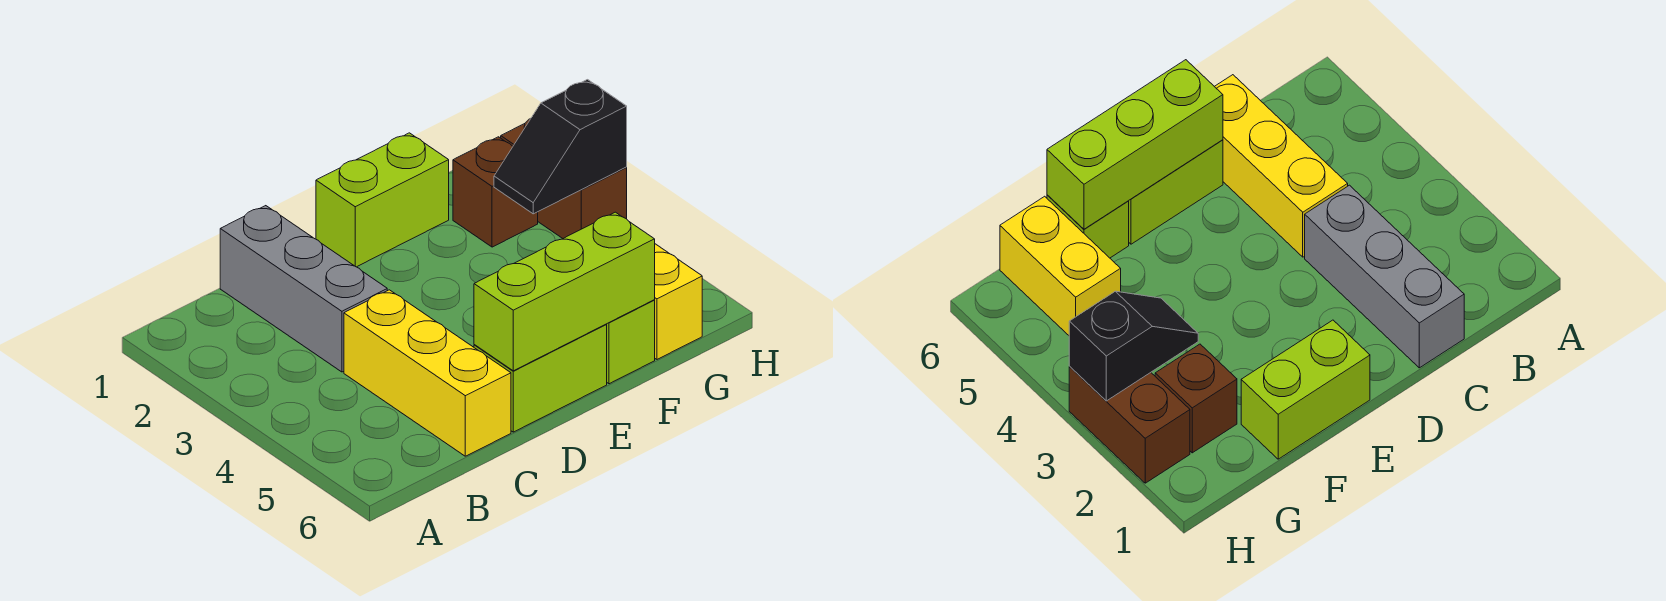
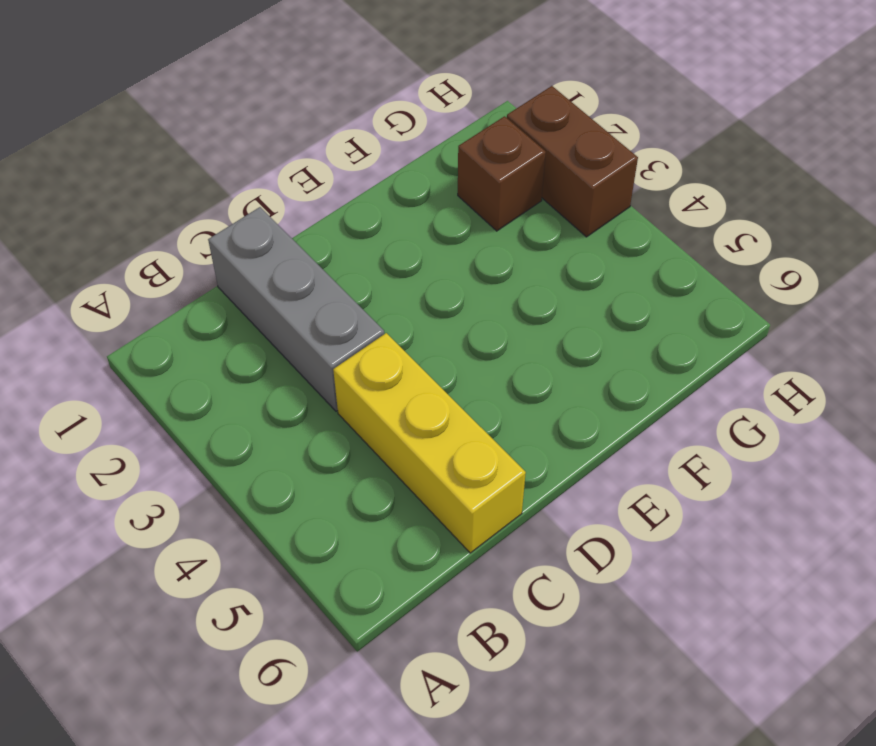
none -> lime brick D6:E6 level 1
none -> lime brick E1:F1 level 1

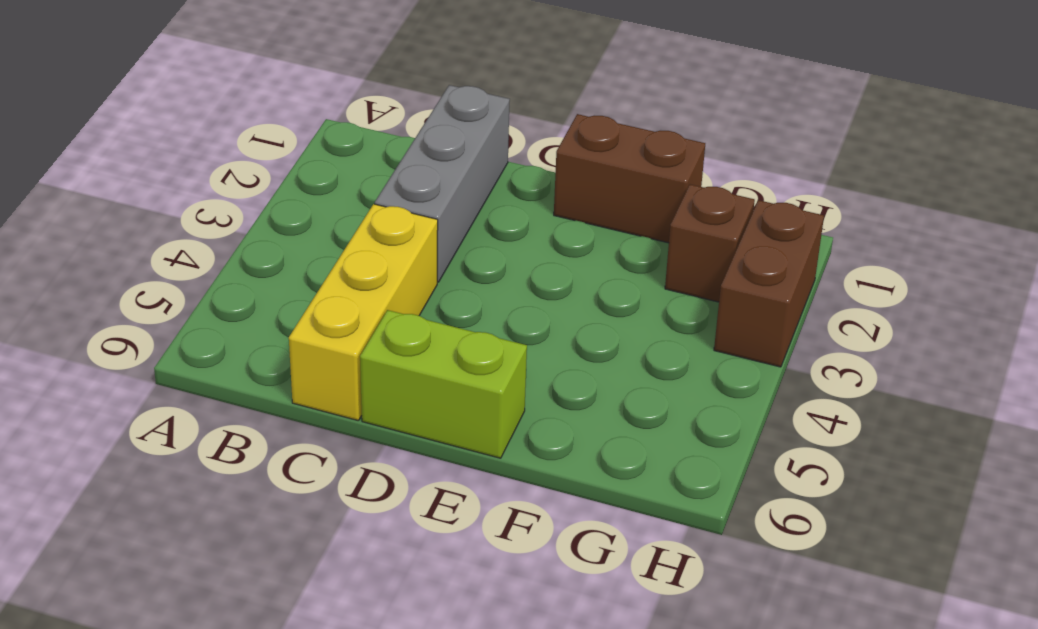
brown brick E1:F1 level 1 -> lime brick E1:F1 level 1
none -> lime brick F6 level 1
none -> yellow brick G5:G6 level 1

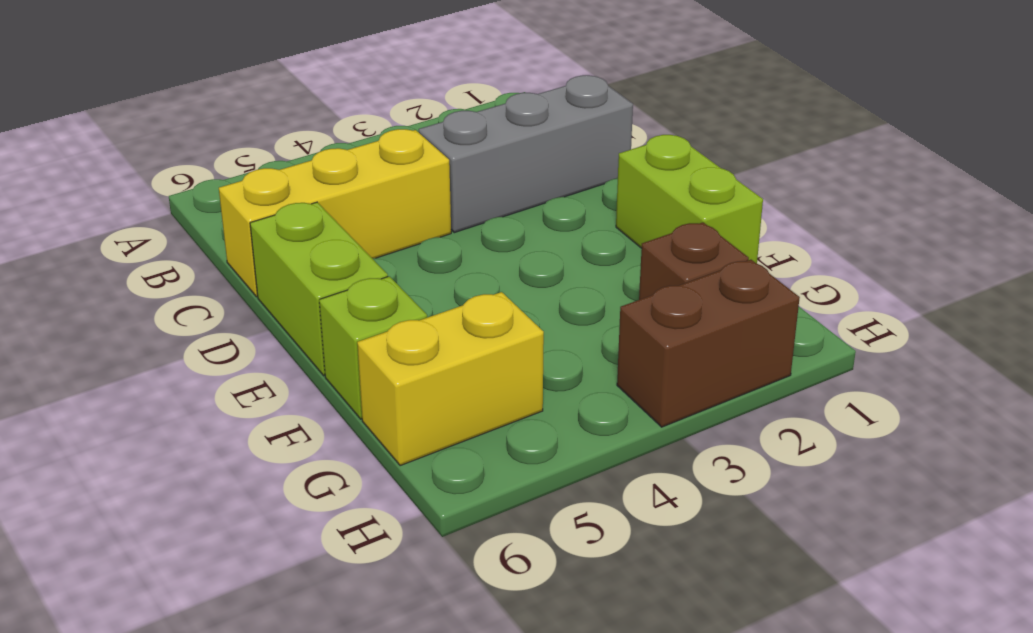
none -> lime brick D6:F6 level 2
none -> black slope G3:H3 level 2 top H

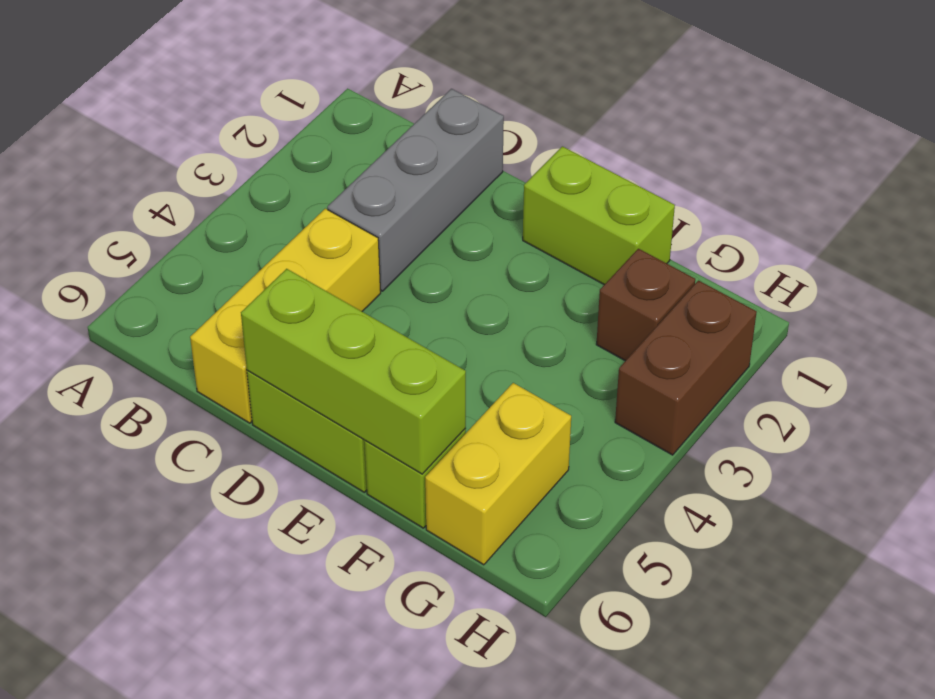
none -> black slope G3:H3 level 2 top H

